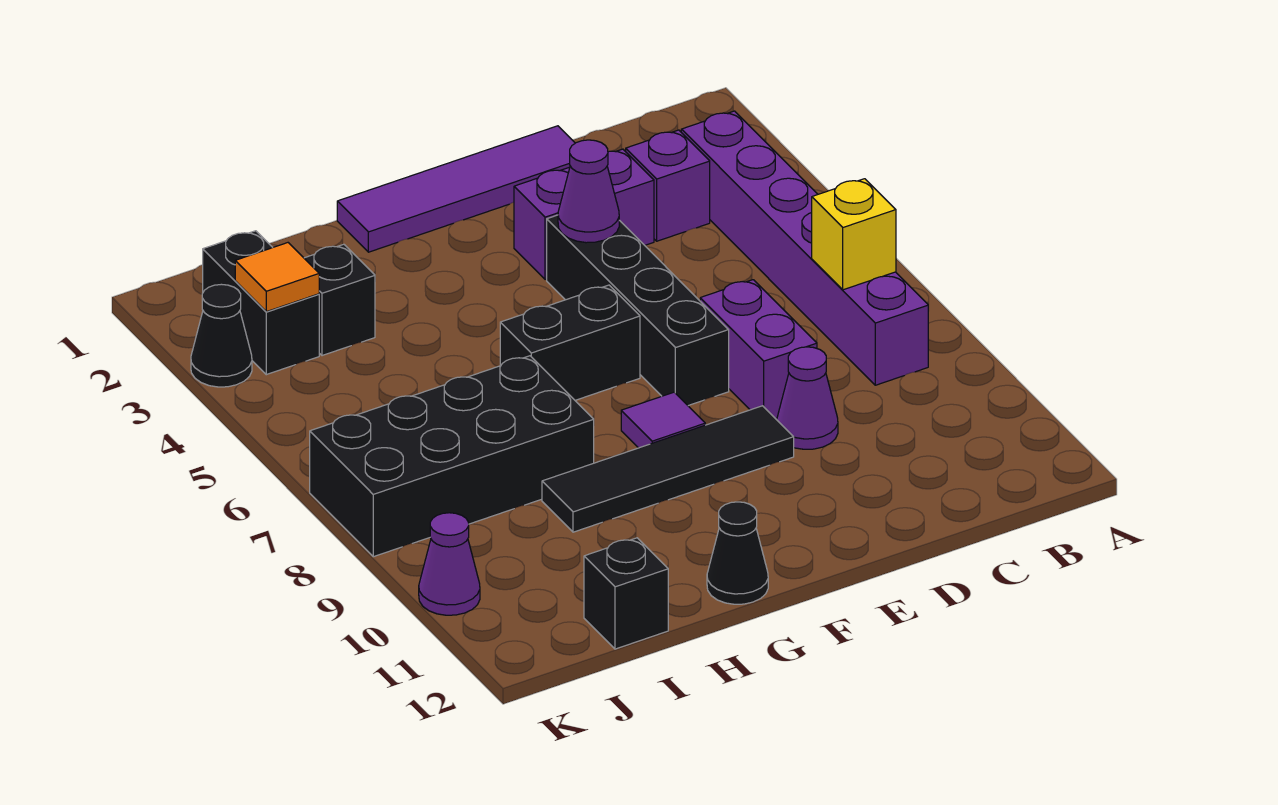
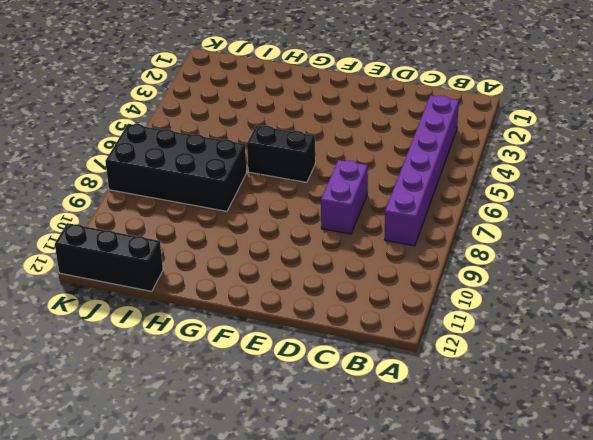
black brick I12:K12 level 1 -> black brick I12 level 1
none -> purple brick C3 level 1
none -> purple tile D1:G1 level 1
none -> purple brick D3:E3 level 1

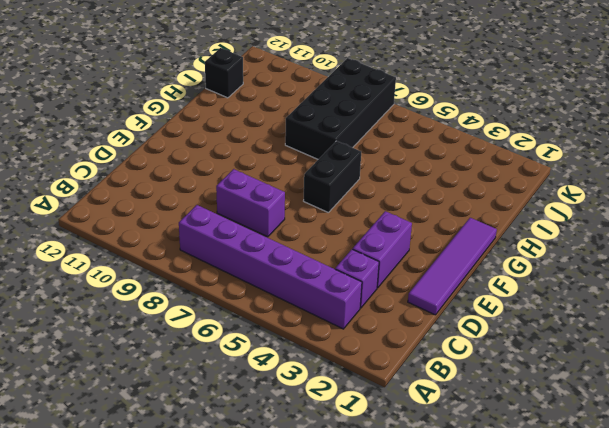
none -> purple cone D9 level 1
none -> black brick E4:E7 level 1
none -> black tile E9:H9 level 1

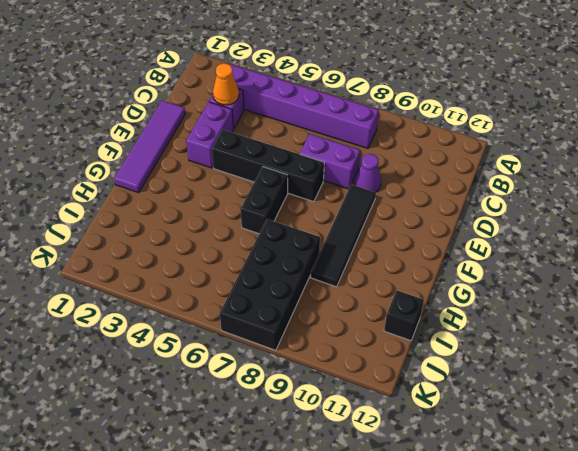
orange cone C3 level 2 -> none
none -> purple tile F8 level 1
none -> black cone G12 level 1
none -> black brick I3 level 1

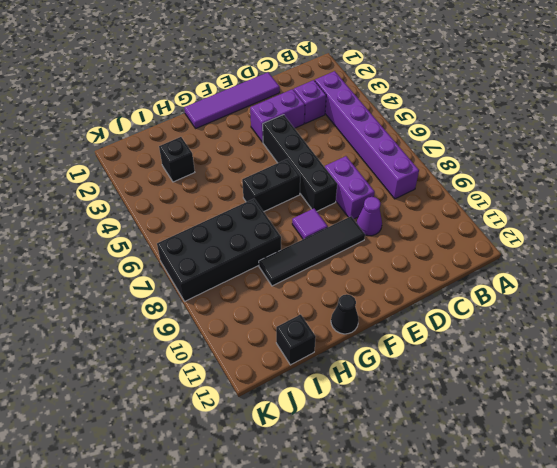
none -> black brick J2:J3 level 1
none -> black cone K3 level 1
none -> purple cone K10 level 1

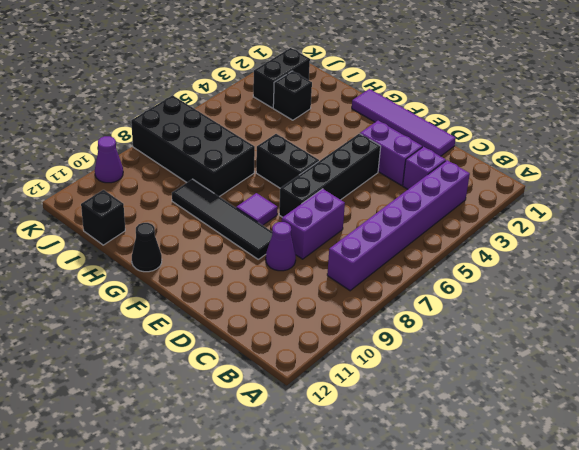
none -> black cone K3 level 1
none -> yellow brick B7 level 2
none -> purple cone E4 level 2

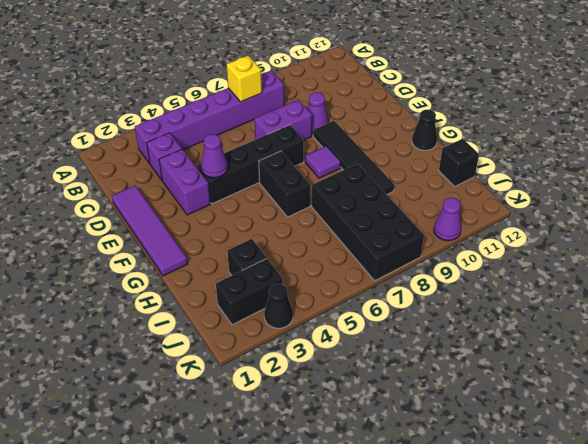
none -> orange tile J3 level 2

